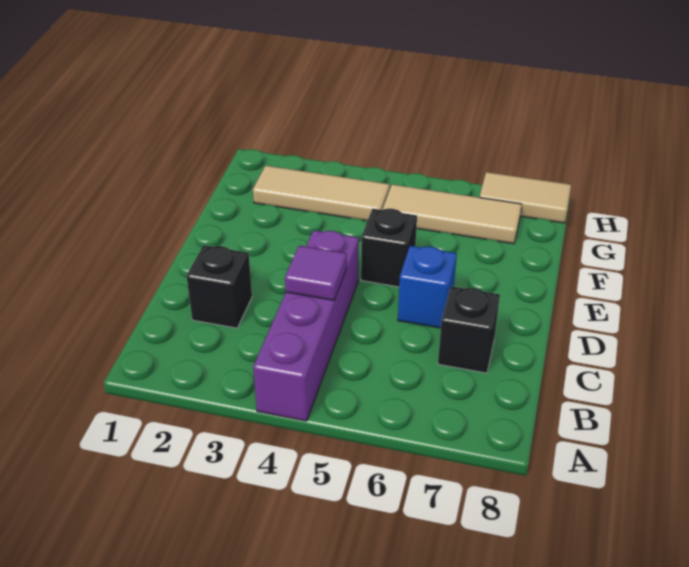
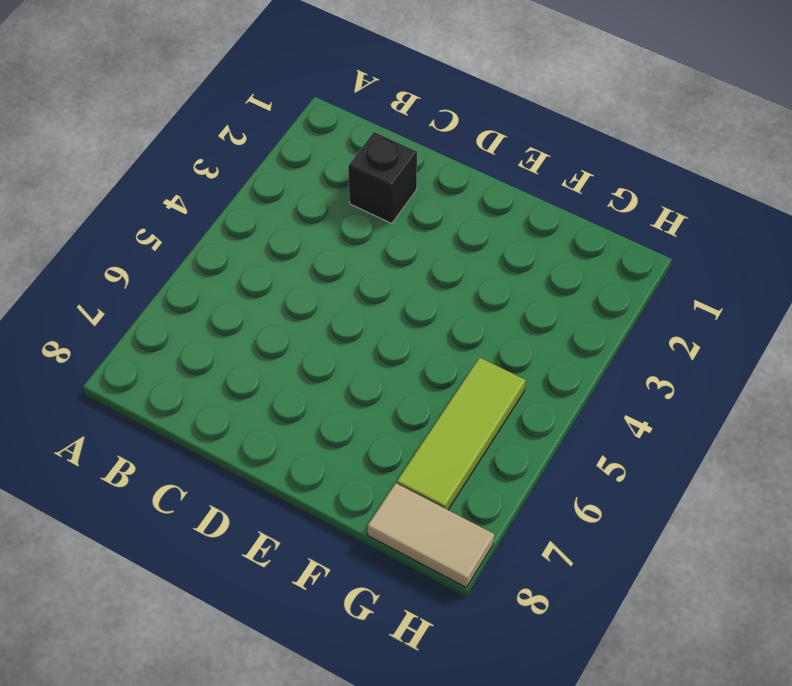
lime tile G5:G7 level 1 -> tan tile G5:G7 level 1
tan tile G8:H8 level 1 -> tan tile H7:H8 level 1
none -> purple brick A4:D4 level 1
none -> black brick C7 level 1

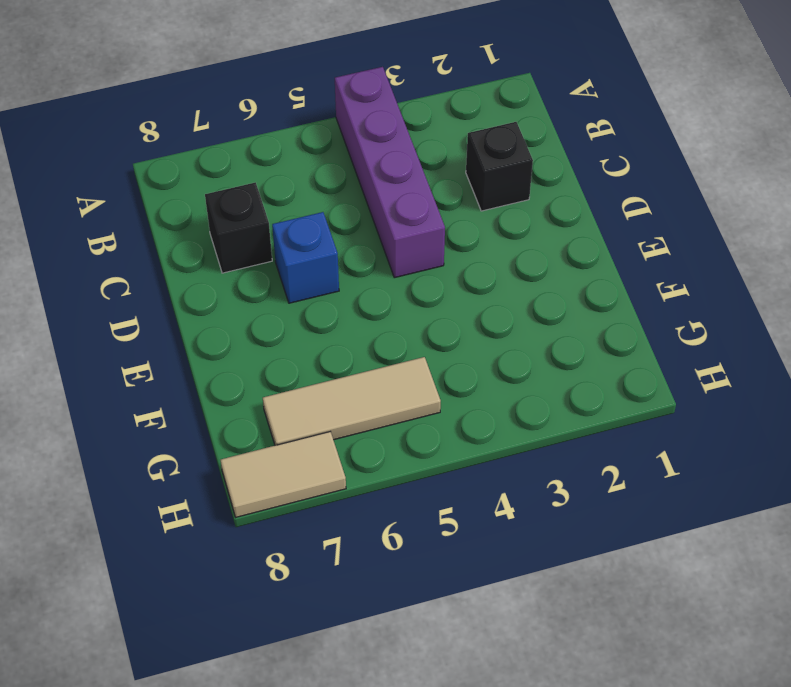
none -> black brick E5 level 1
none -> tan tile G2:G4 level 1

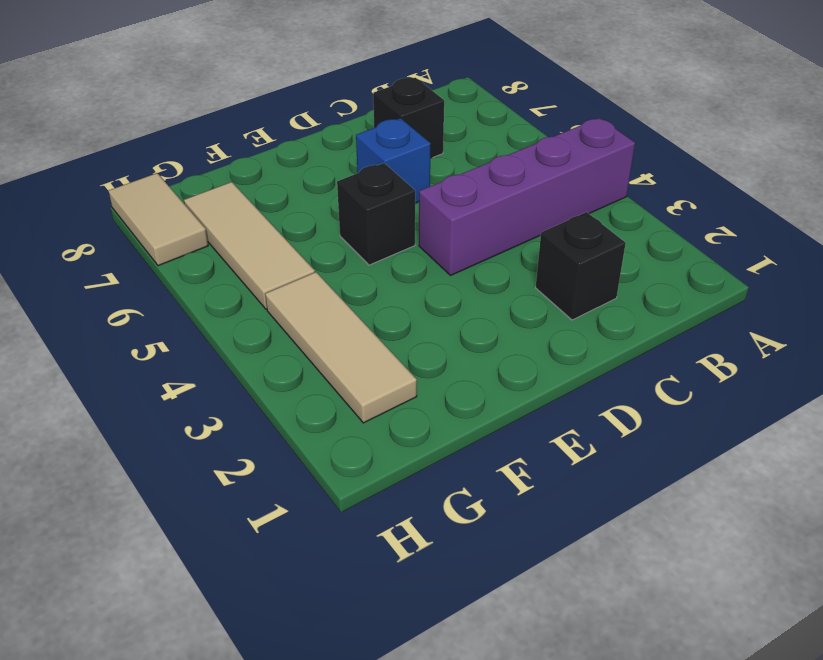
none -> purple tile C4 level 2

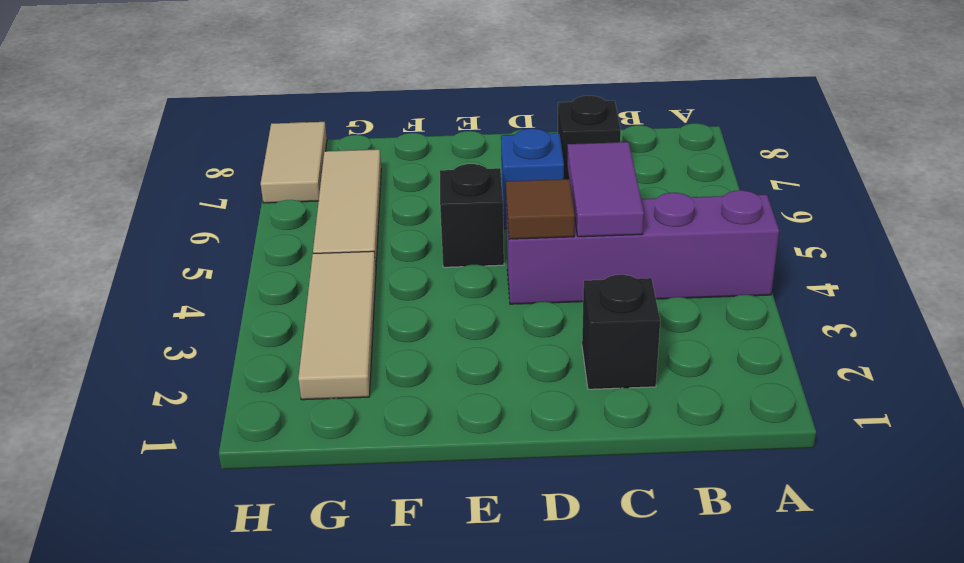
purple tile C4:C5 level 2 -> purple tile C4 level 2
brown tile D4 level 2 -> none

